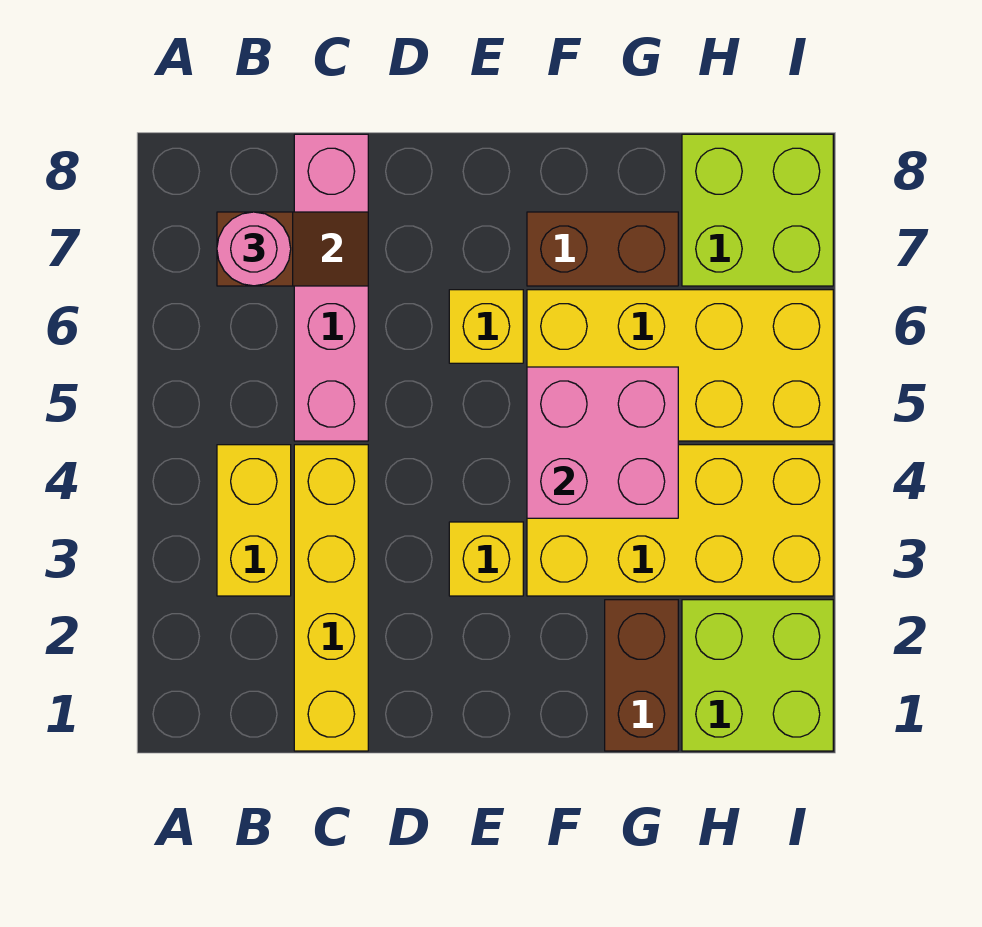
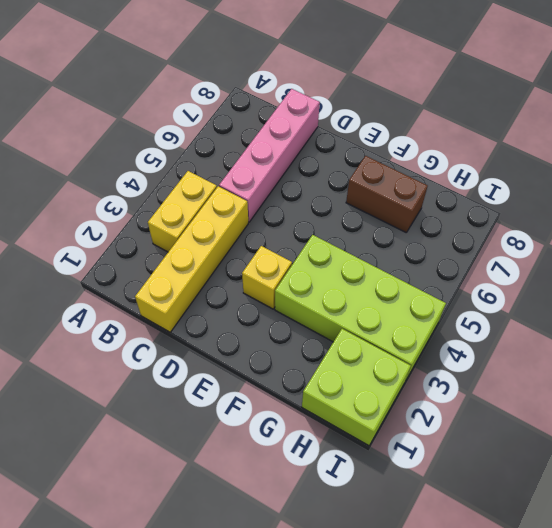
lime brick F3:I4 level 1 -> yellow brick F3:I4 level 1
none -> yellow brick E6 level 1
none -> yellow brick F5:I6 level 1
none -> brown brick G1:G2 level 1

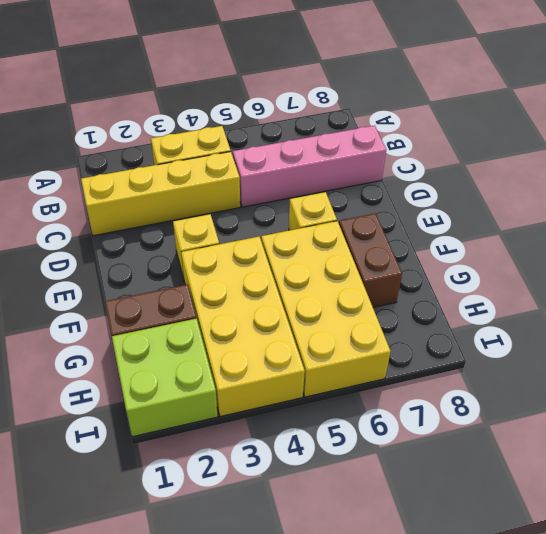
none -> lime brick H7:I8 level 1
none -> brown slope B7:C7 level 2 top B
none -> pink brick F4:G5 level 2

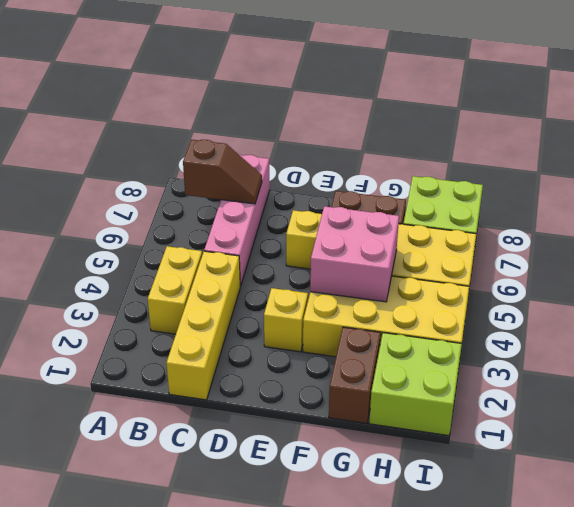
none -> pink round brick B7 level 3

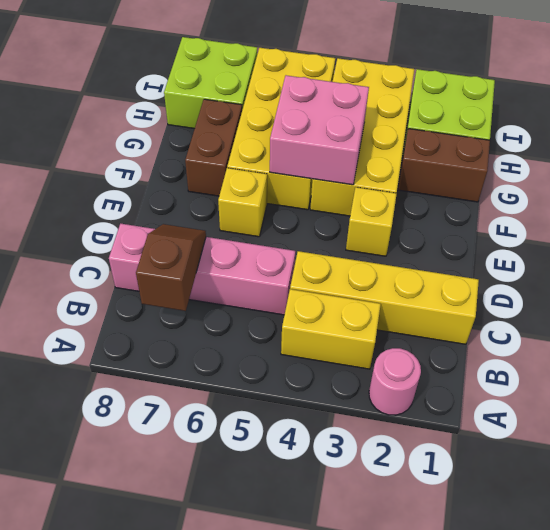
pink round brick A2 level 1 -> pink round brick B7 level 3

